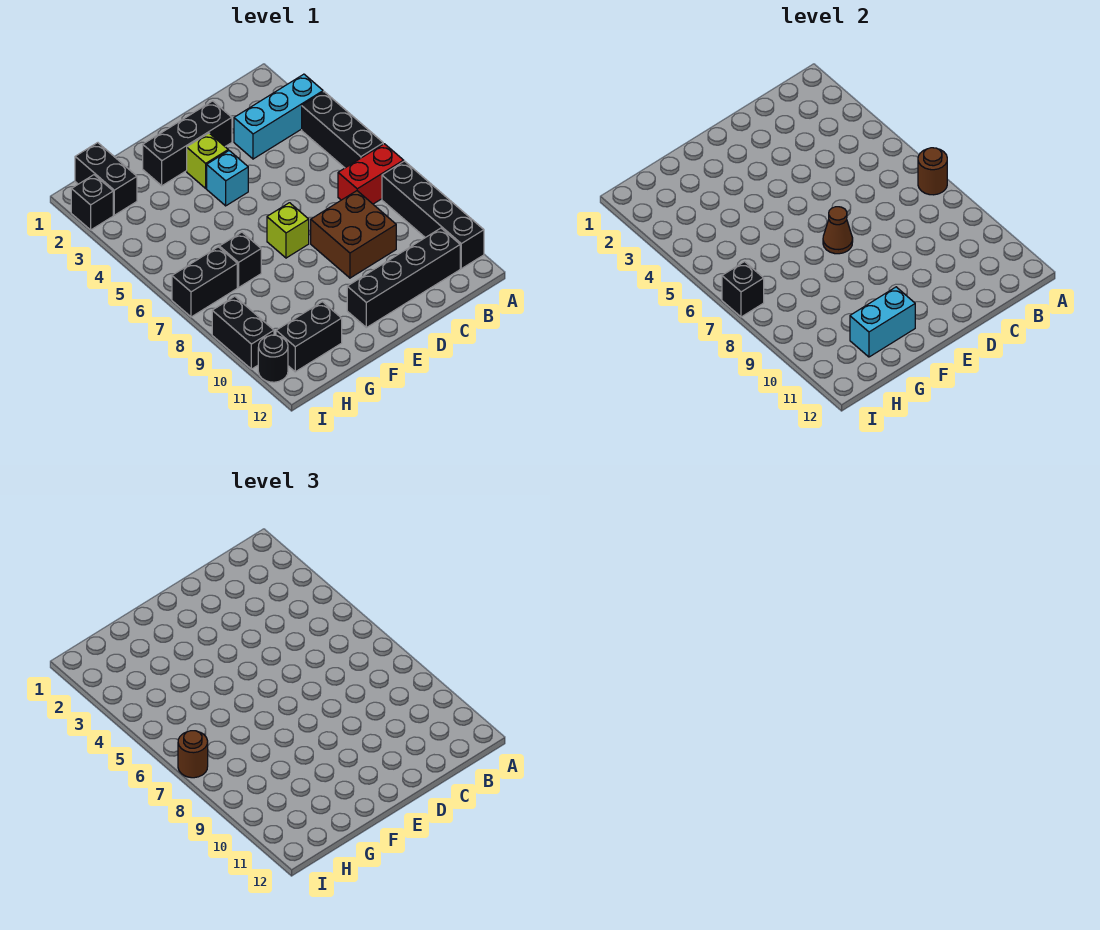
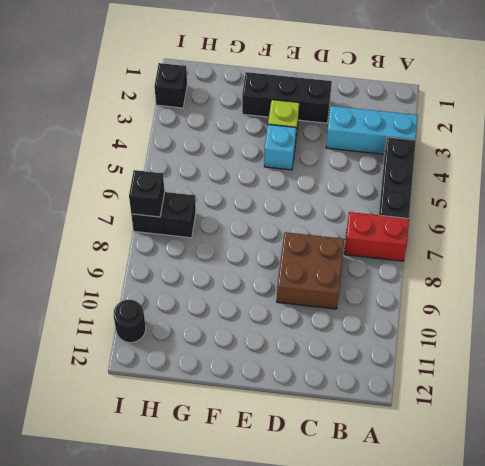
none -> black brick A8:A11 level 1
none -> black brick B11:E11 level 1
none -> lime brick E7 level 1

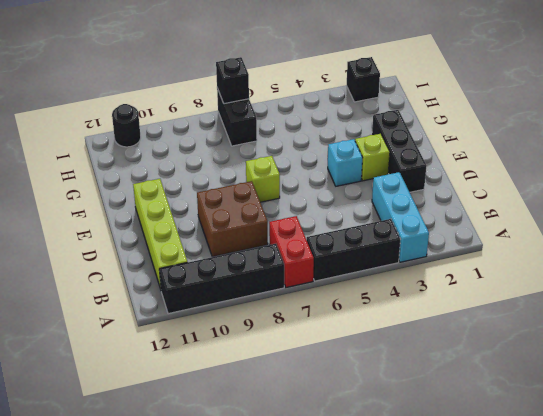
lime brick B11:E11 level 1 -> black brick B11:E11 level 1
none -> black brick G7 level 1
none -> black brick G11:H11 level 1
none -> black brick H1:H2 level 1

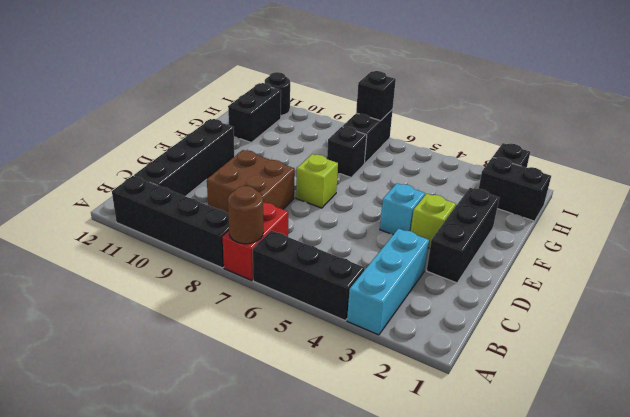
none -> black brick I9:I10 level 1
none -> brown cone E7 level 2
none -> cyan brick F11:G11 level 2

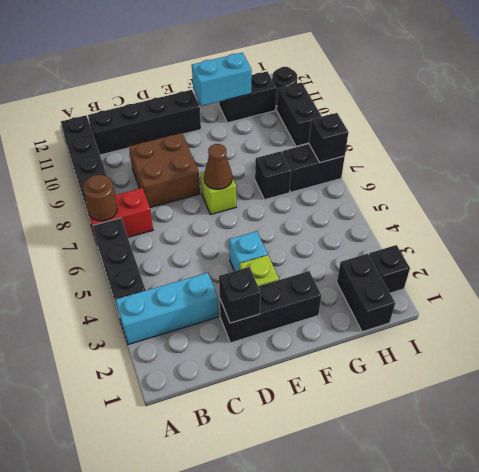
black brick D2 level 2 -> none
none -> brown round brick I7 level 3

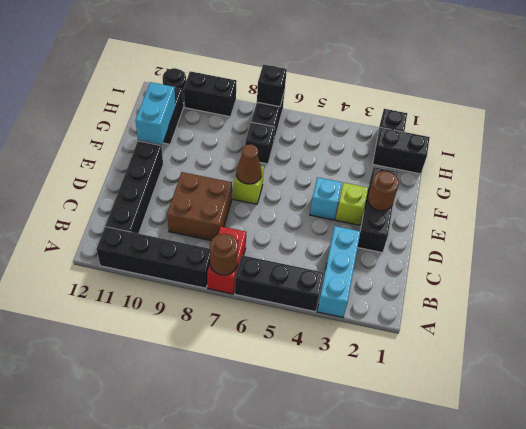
brown round brick E2 level 2 -> brown round brick I7 level 3

